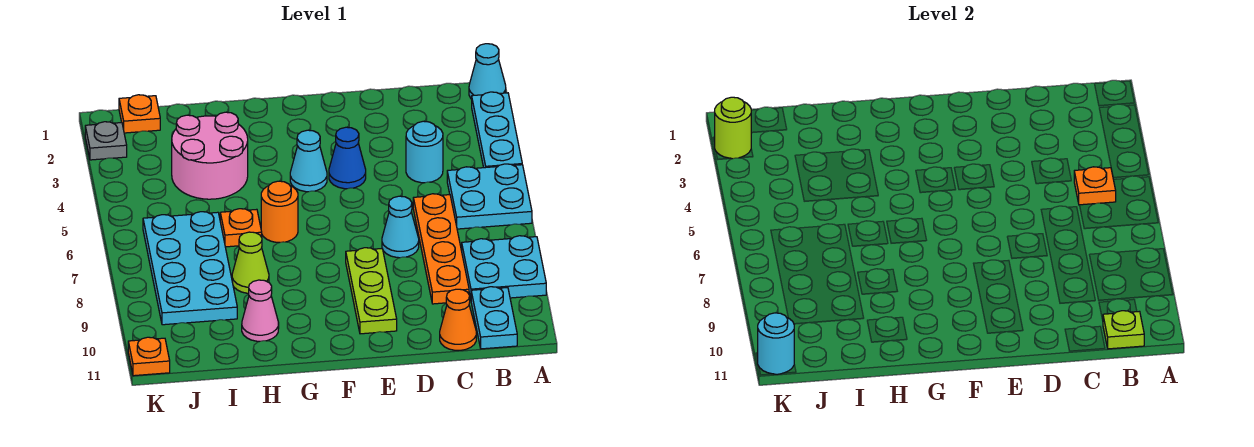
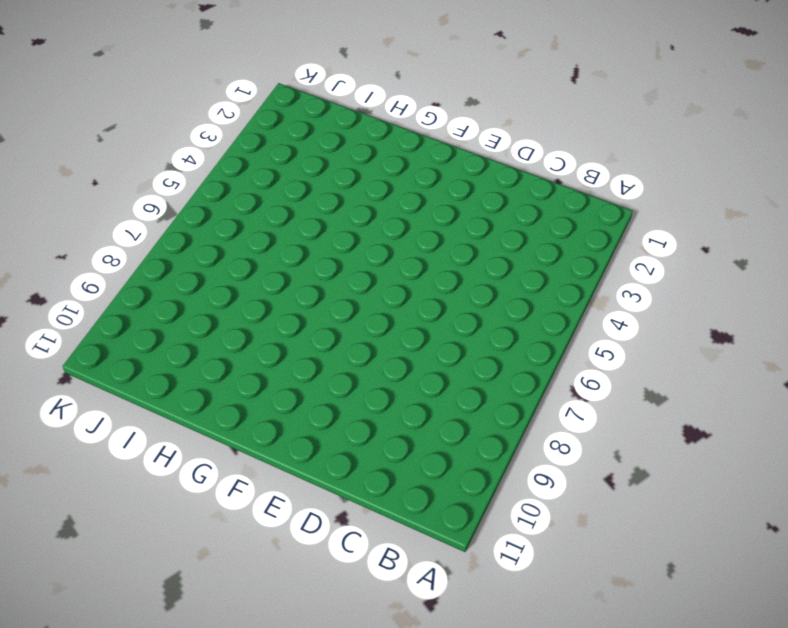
none -> cyan cone A1 level 1
none -> cyan plate A2:A4 level 1
none -> cyan plate A5:B6 level 1

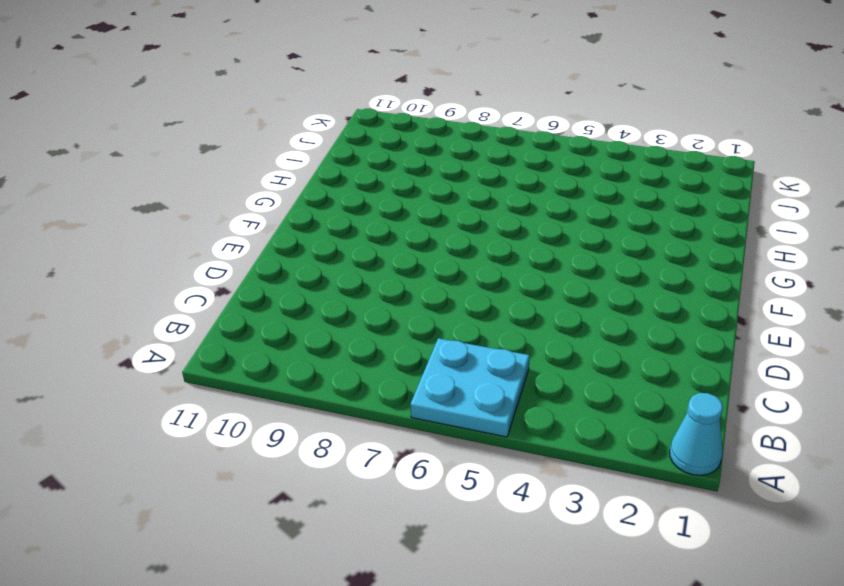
none -> cyan plate A2:A4 level 1
none -> cyan plate A8:B9 level 1
none -> cyan plate B10:B11 level 1

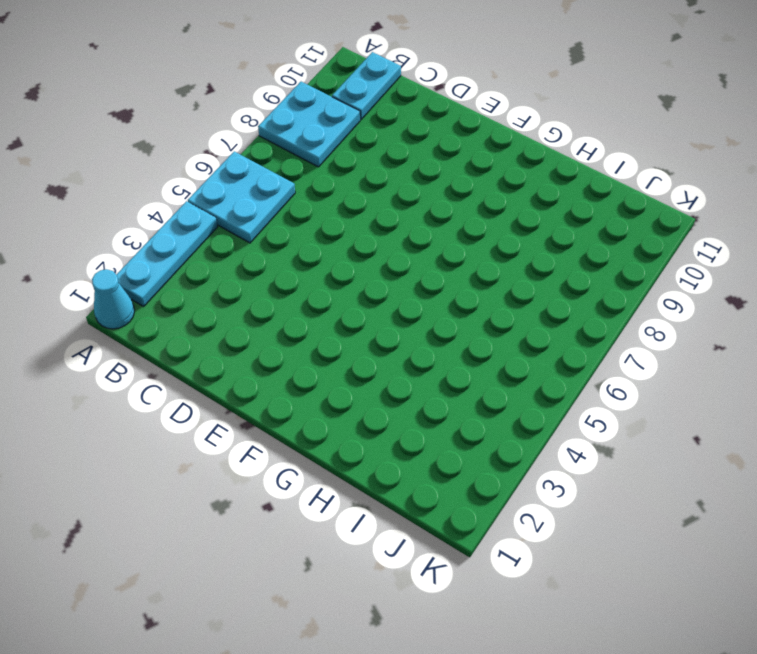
none -> cyan round brick C4 level 1
none -> orange plate C6:C9 level 1
none -> orange cone C11 level 1

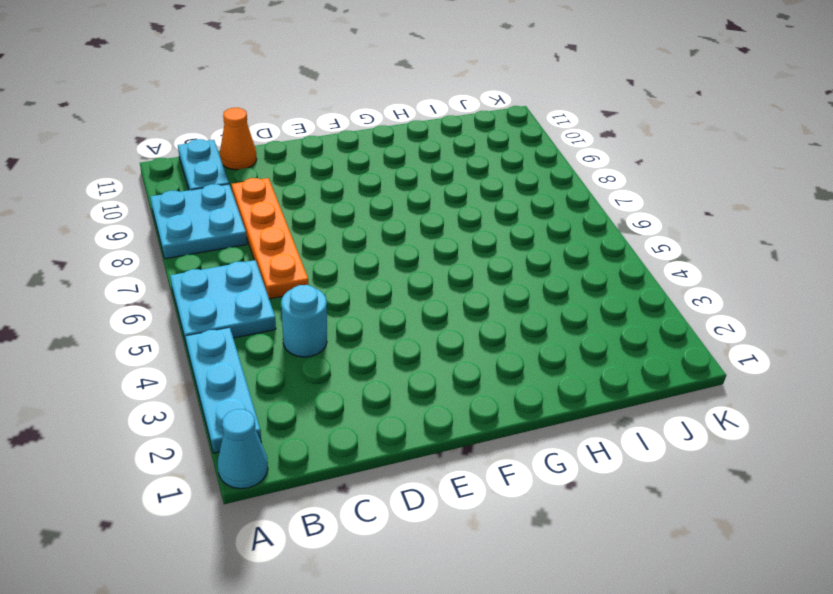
none -> cyan cone D7 level 1
none -> blue cone E4 level 1
none -> lime plate E8:E10 level 1

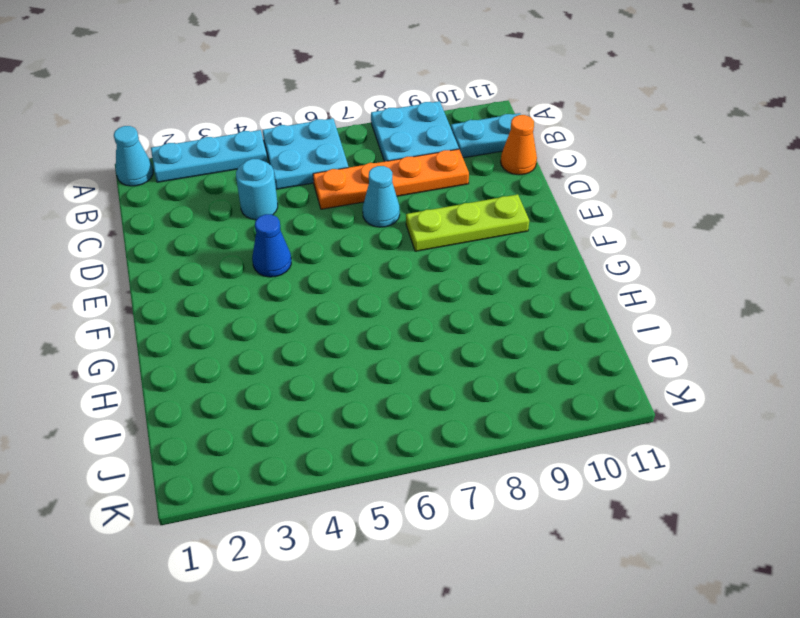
none -> cyan cone F4 level 1
none -> orange round brick G6 level 1
none -> pink round brick H3:I4 level 1

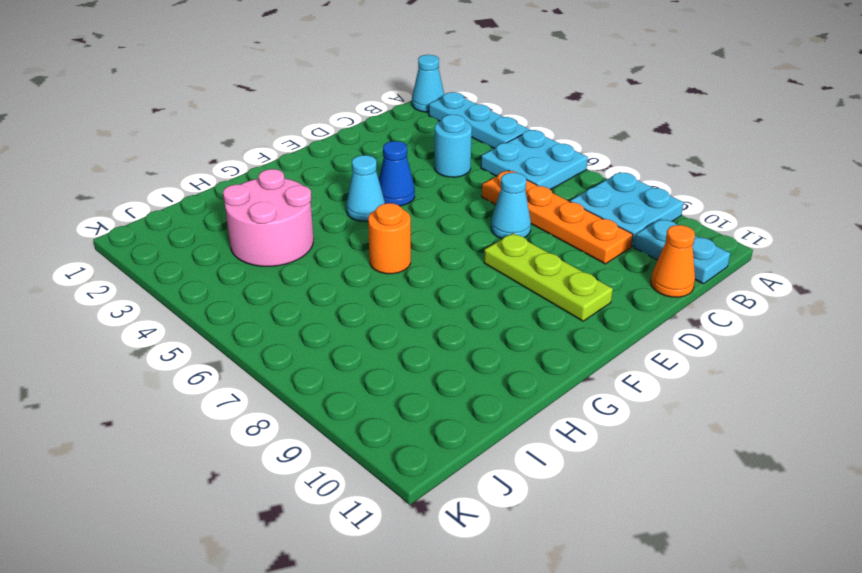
none -> orange plate H6 level 1
none -> lime cone H8 level 1
none -> pink cone H10 level 1

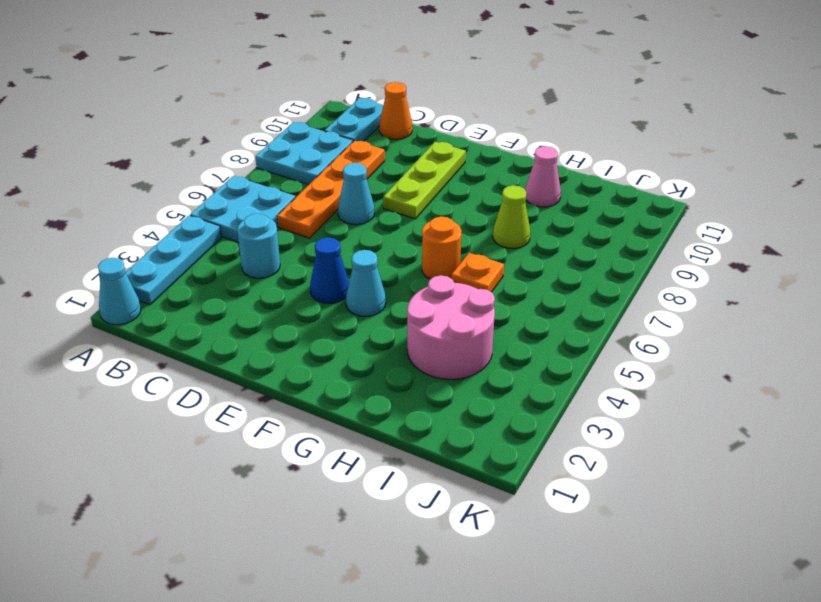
none -> cyan plate I6:J9 level 1
none -> orange plate J1 level 1
none -> grey plate K2 level 1

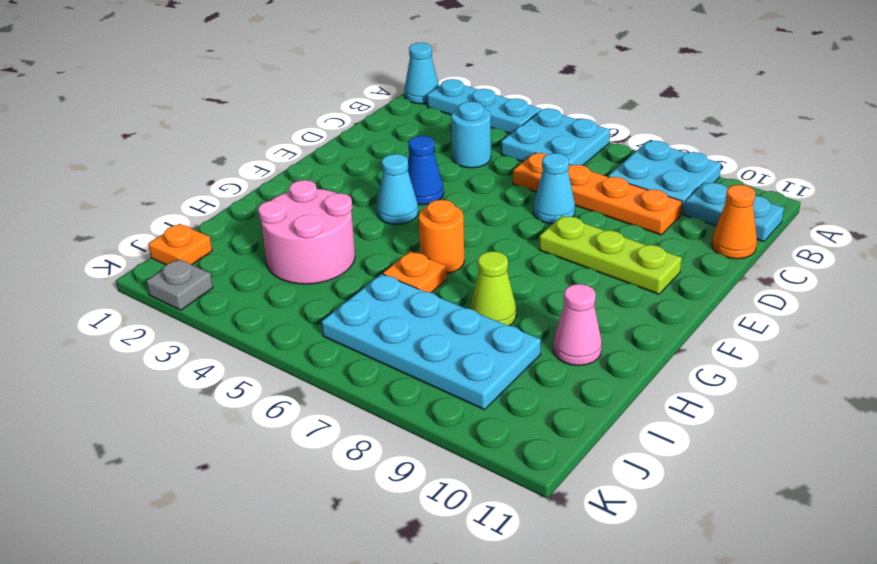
none -> orange plate K11 level 1
none -> orange plate B5 level 2
none -> lime plate B11 level 2

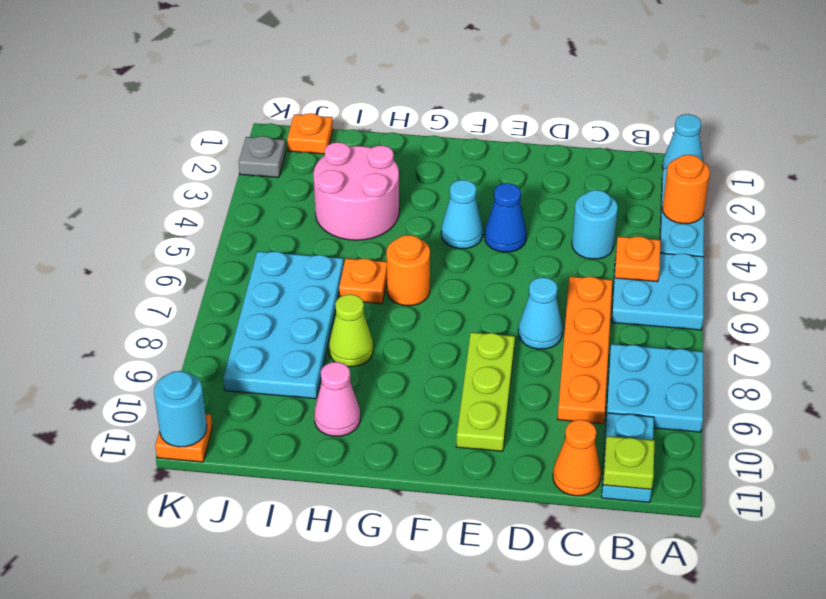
orange round brick A3 level 2 -> none
none -> lime round brick K2 level 2

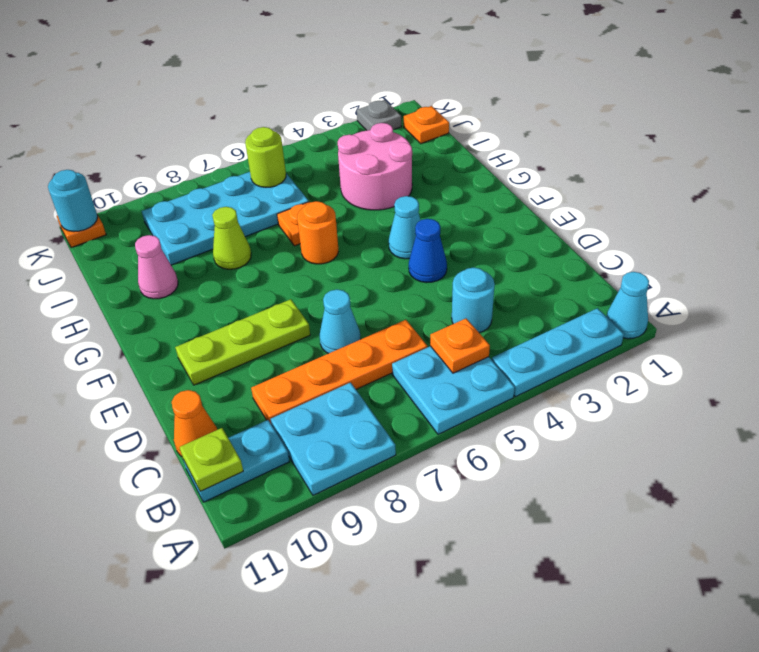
lime round brick J6 level 2 -> lime round brick K2 level 2

